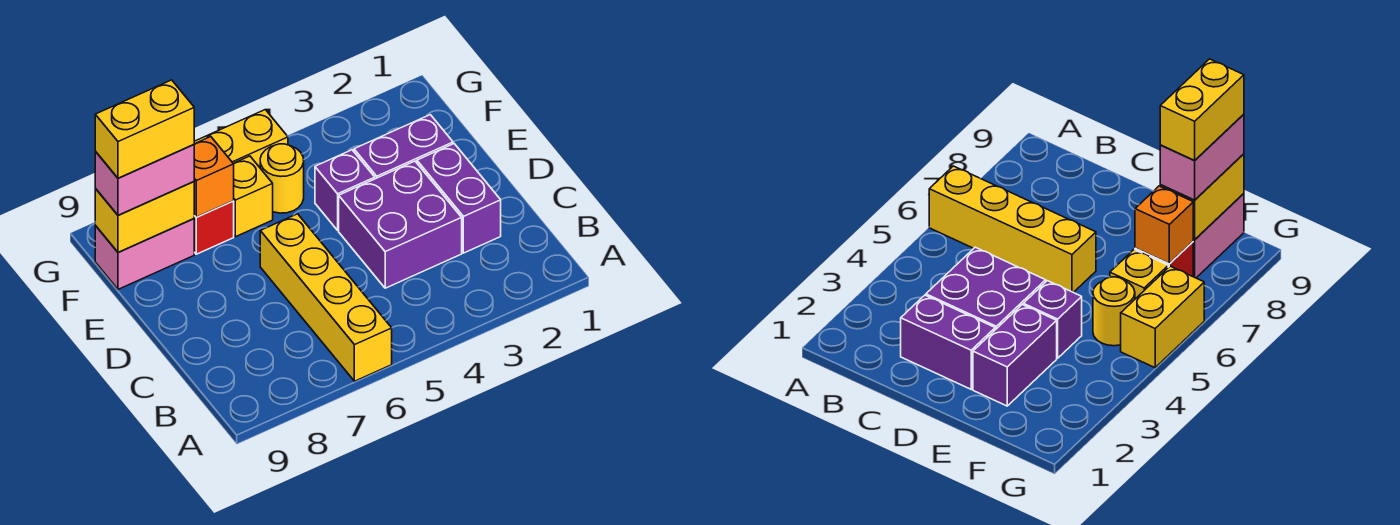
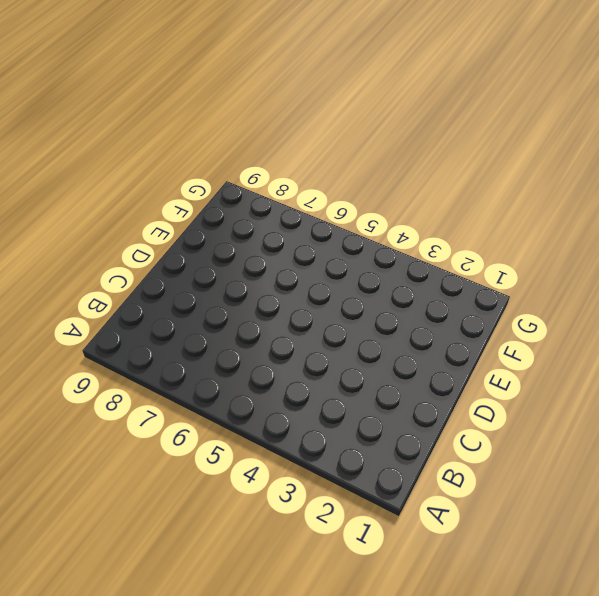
none -> yellow brick A6:D6 level 1
none -> purple brick C2:D2 level 1
none -> purple brick C3:D4 level 1

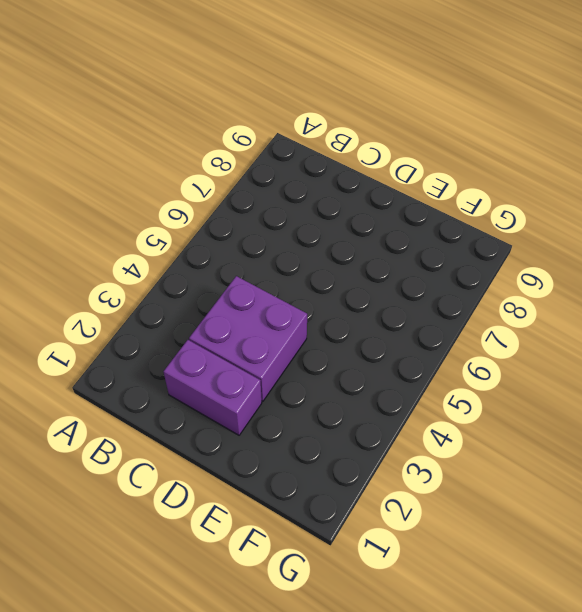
none -> yellow brick A6:D6 level 1
none -> purple brick E2:E3 level 1
none -> purple brick E4 level 1

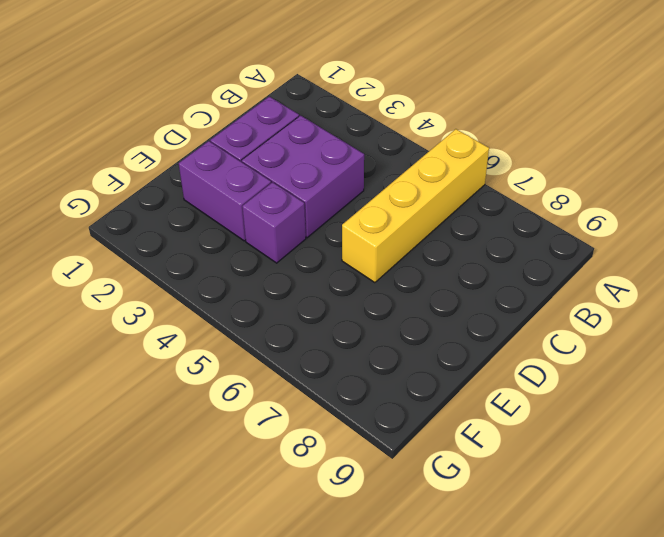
none -> yellow round brick F5 level 1
none -> yellow brick F6 level 1
none -> red brick F7 level 1

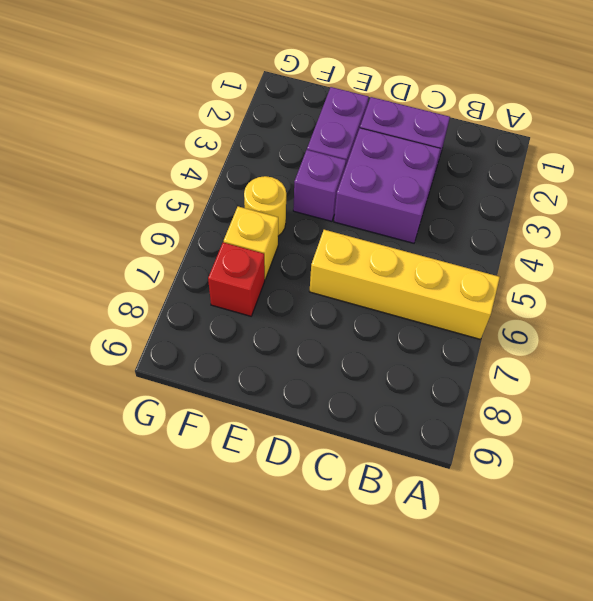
none -> pink brick F8:F9 level 1
none -> yellow brick G5:G6 level 1
none -> orange brick F7 level 2

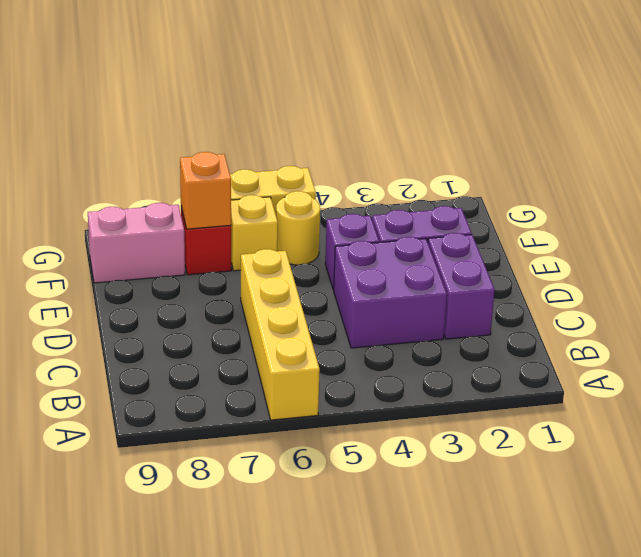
none -> yellow brick F8:F9 level 2
none -> pink brick F8:F9 level 3
none -> yellow brick F8:F9 level 4

